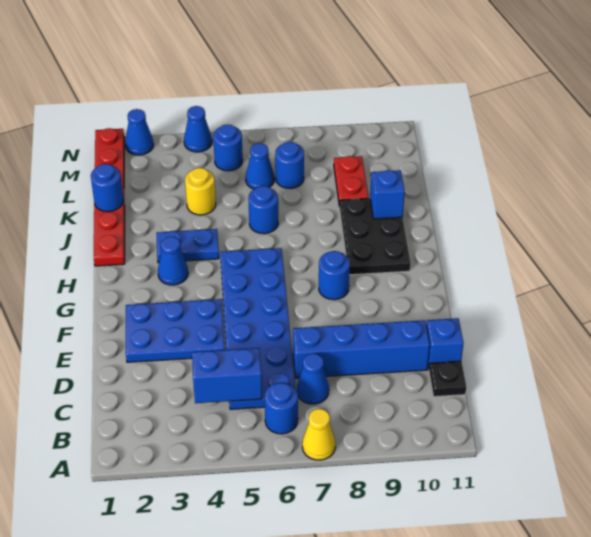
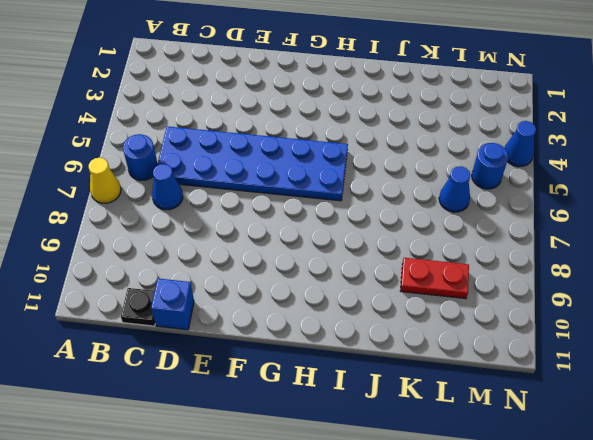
none -> blue brick D7:D10 level 1
none -> blue plate E2:F4 level 1
none -> blue round brick G8 level 1

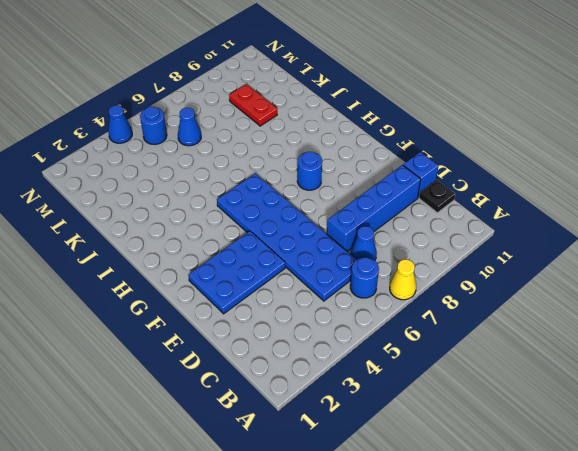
none -> blue cone H3 level 1
none -> black plate H9:J10 level 1
none -> red plate I1:N1 level 1

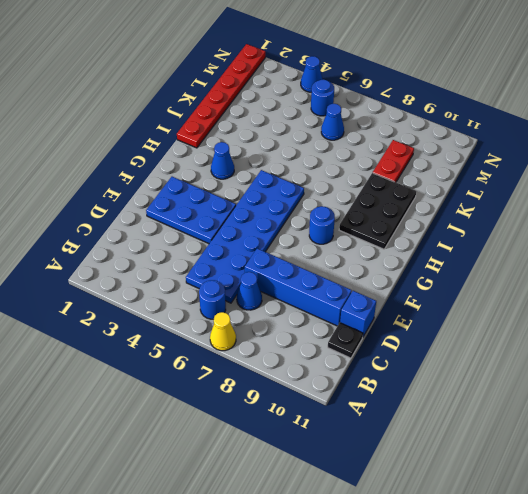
none -> blue plate I3:I4 level 1
none -> blue round brick J6 level 1
none -> yellow round brick K4 level 1

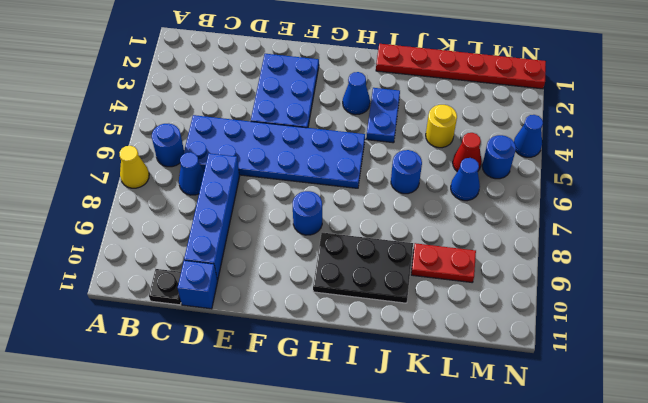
red cone L5 level 1 -> none
none -> blue round brick L7 level 1
none -> blue cone N2 level 1
none -> blue brick C4:C5 level 2

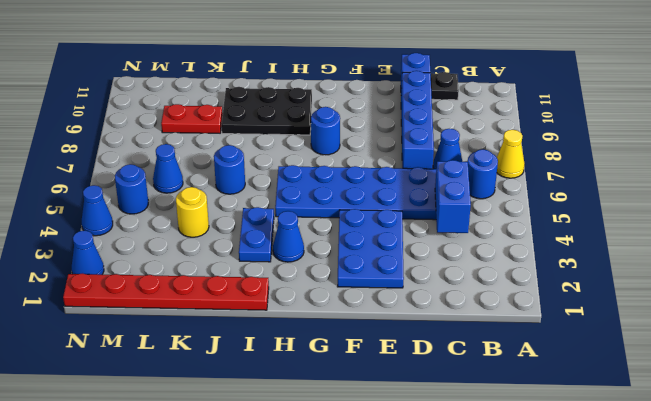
none -> blue round brick L7 level 1
none -> blue brick J10 level 2
none -> blue round brick K1 level 2

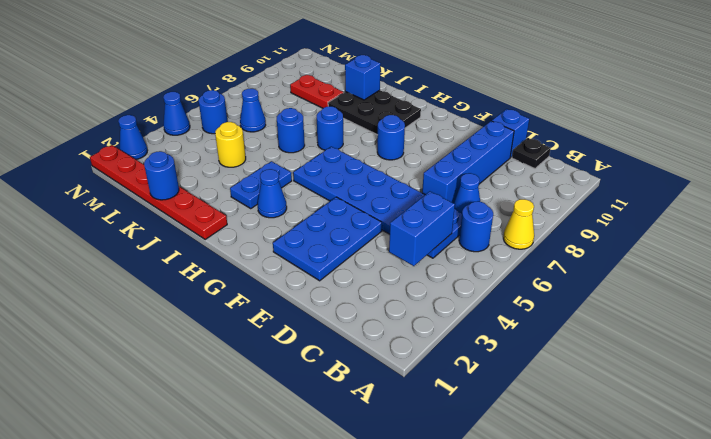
blue round brick I7 level 1 -> blue round brick L7 level 1

